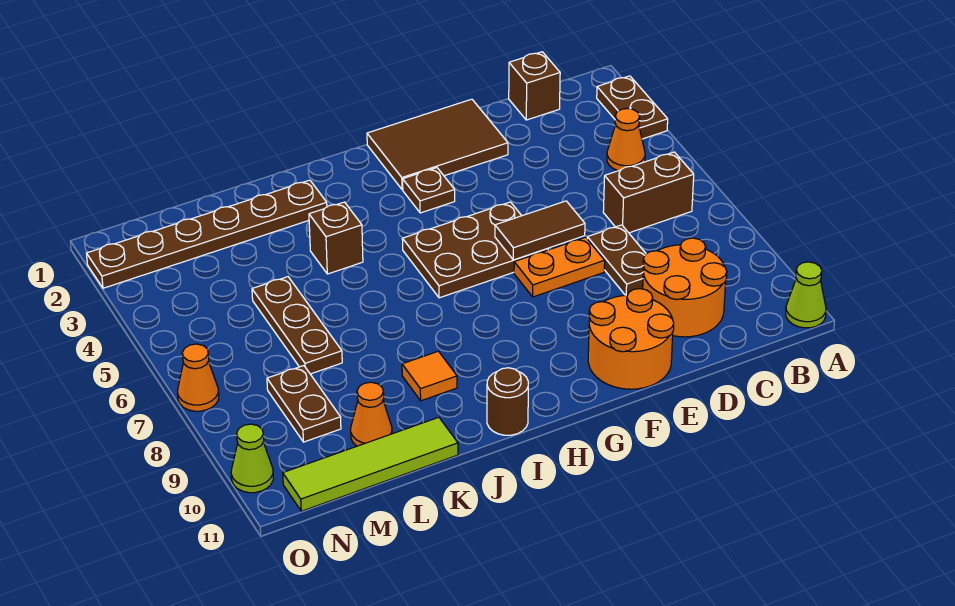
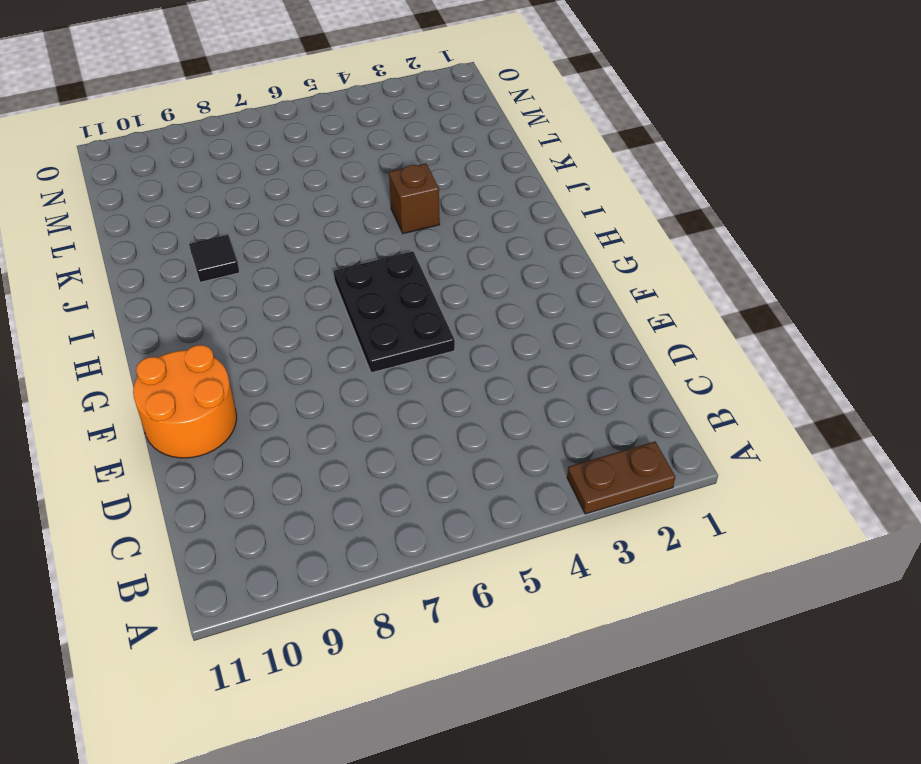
black plate F5:H6 level 1 -> brown plate F5:H6 level 1
black tile J9 level 1 -> orange tile J9 level 1
none -> lime cone A11 level 1
none -> orange cone B4 level 1
none -> brown brick B6:C6 level 1

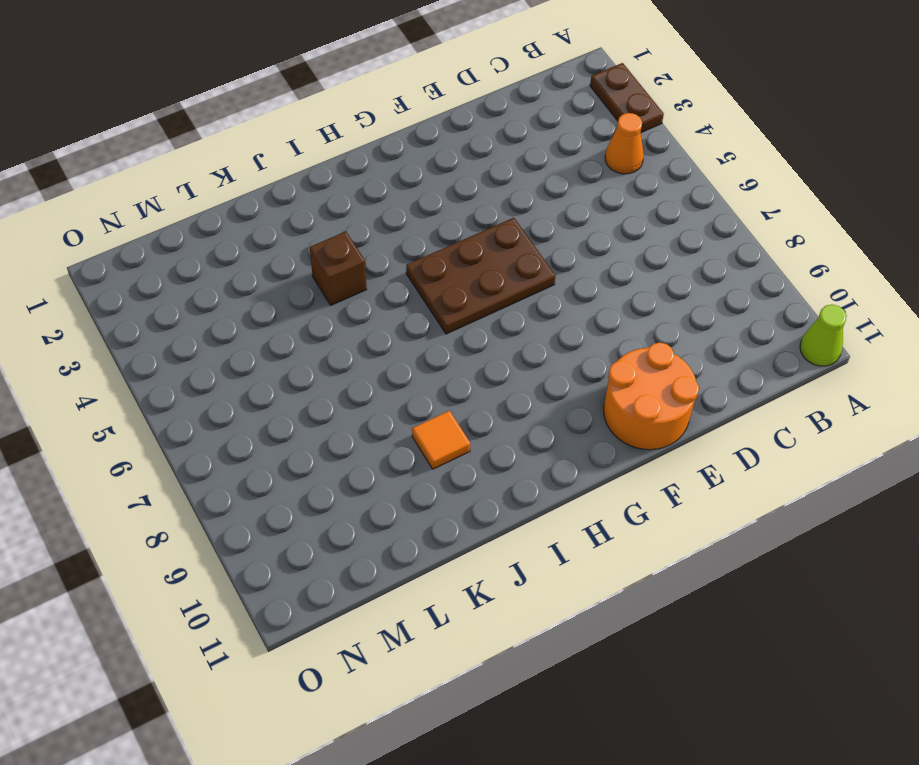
none -> brown brick B6:C6 level 1
none -> brown brick C1 level 1
none -> orange round brick C9:D10 level 1

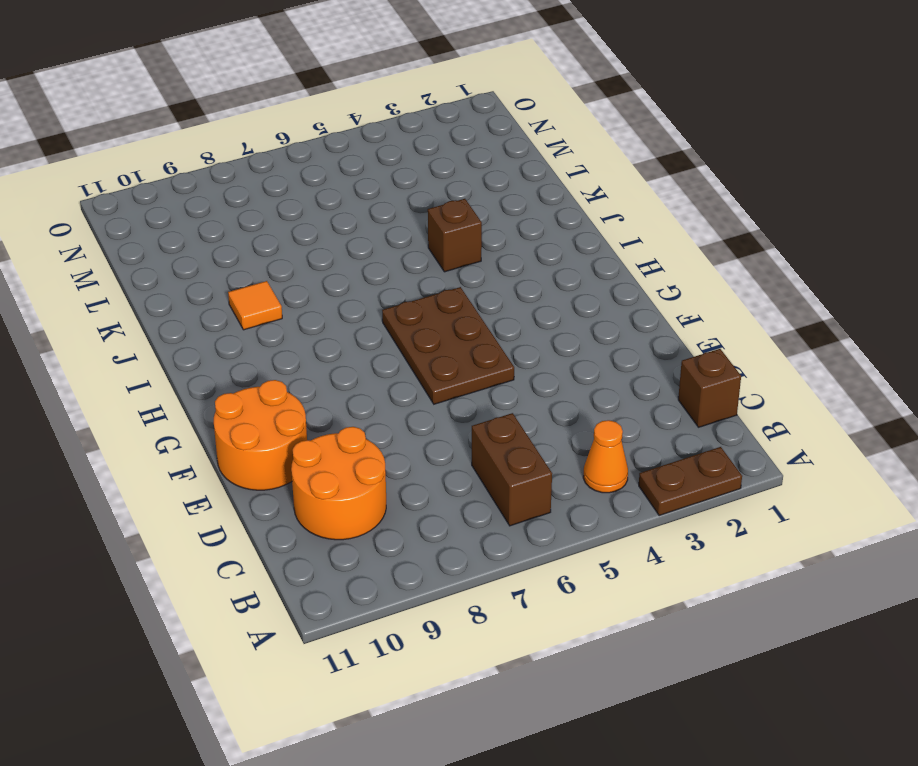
none -> lime cone A11 level 1
none -> brown plate D7:D8 level 1
none -> brown tile E1:G2 level 1

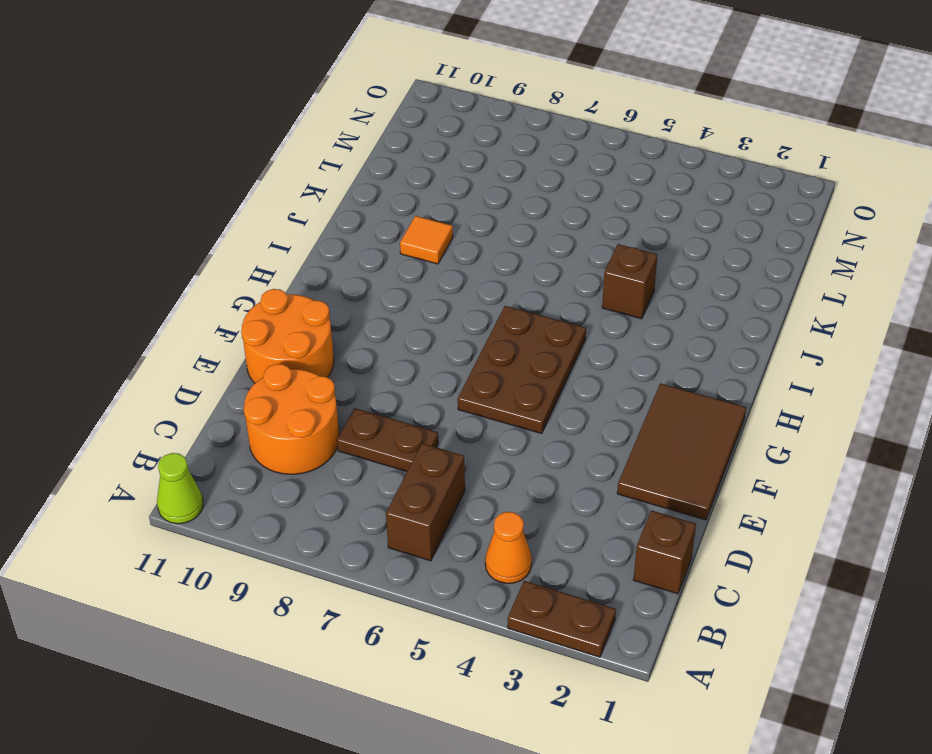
none -> orange plate E7:F7 level 1
none -> brown plate G3 level 1
none -> brown round brick I11 level 1

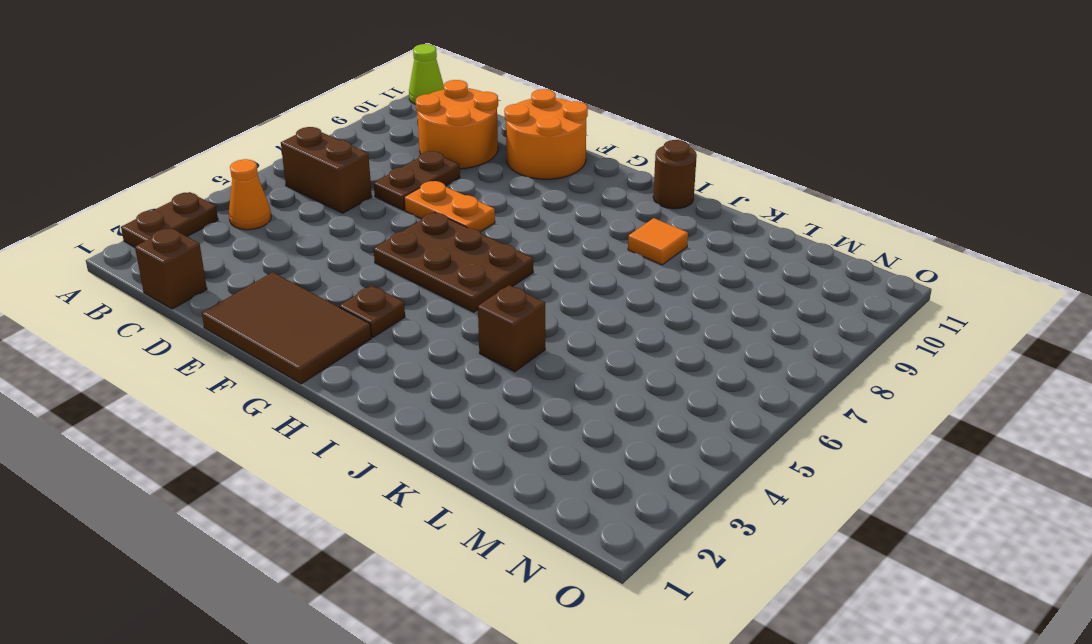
none -> brown plate J2:O2 level 1
none -> lime tile K11:N11 level 1
none -> brown plate L5:L7 level 1

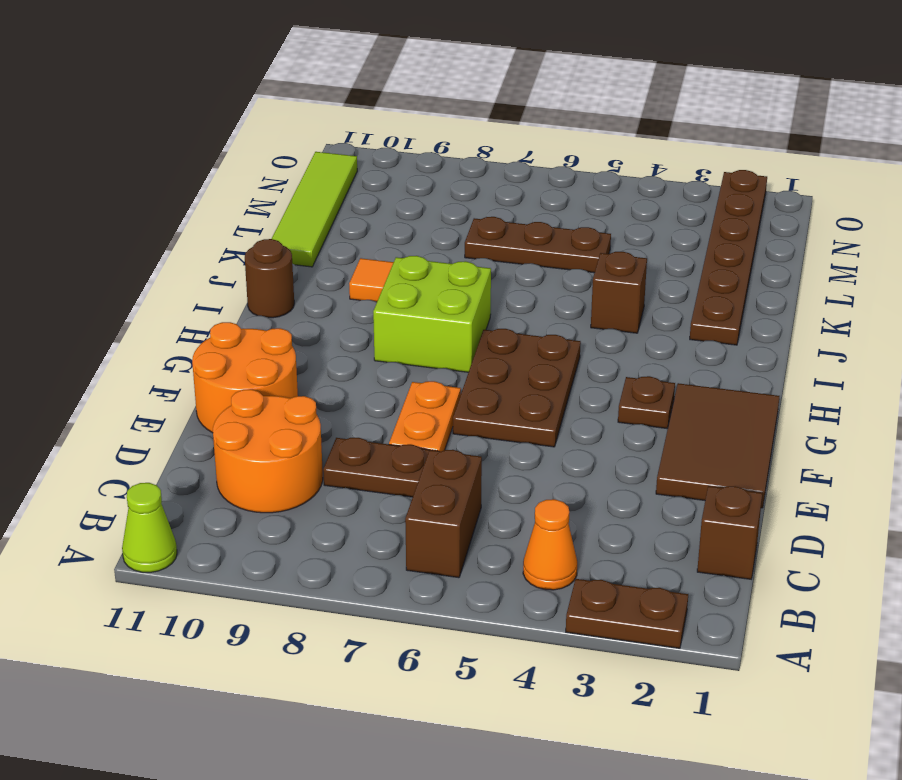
lime brick H7:I8 level 1 -> none
none -> orange cone L10 level 1
none -> brown plate M8:M9 level 1
none -> orange cone O7 level 1

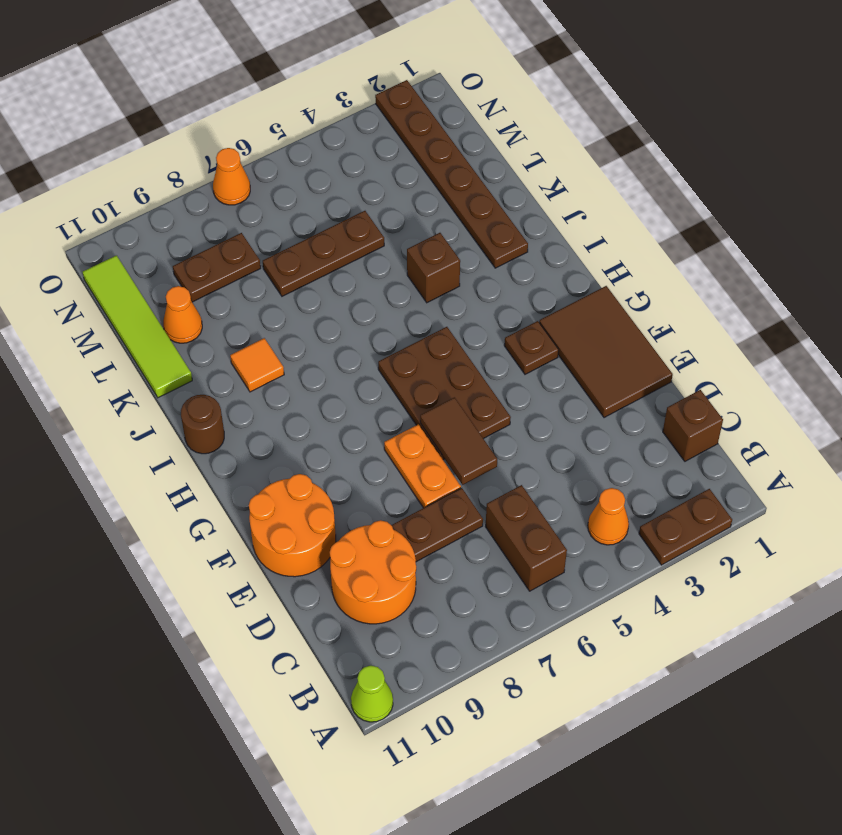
none -> lime cone O10 level 1

